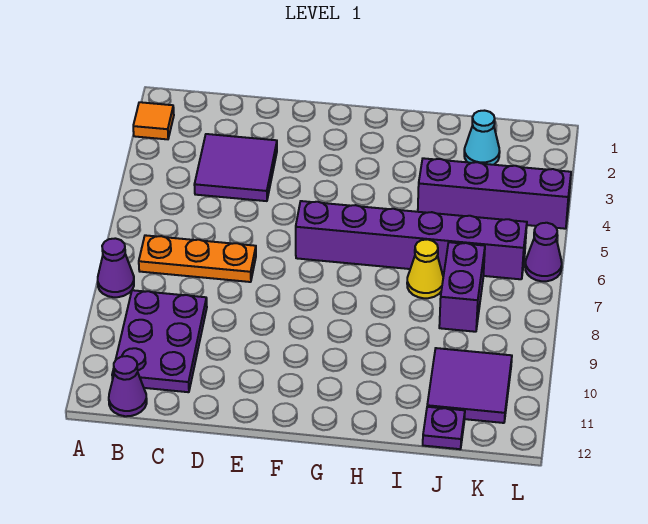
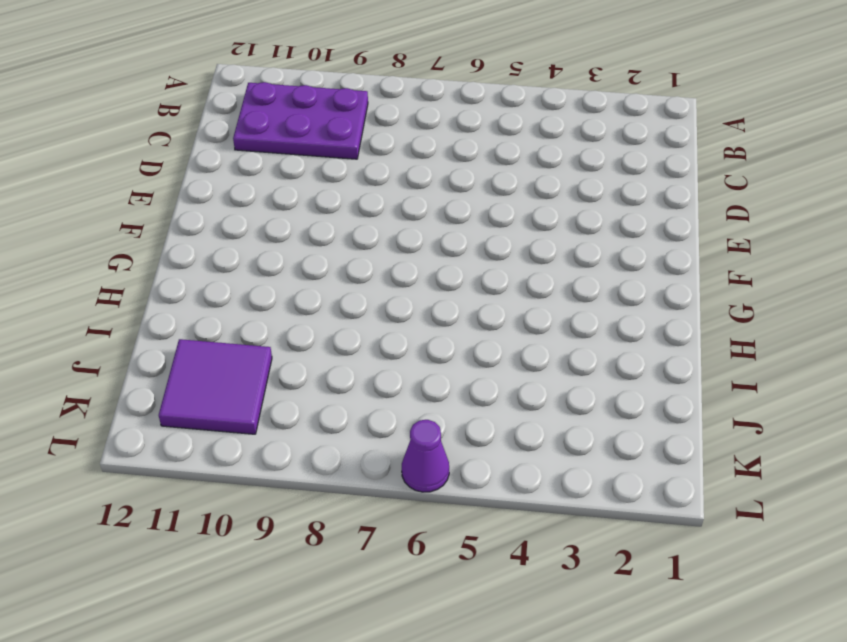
none -> orange tile A2 level 1
none -> purple cone A8 level 1
none -> orange plate B7:D7 level 1

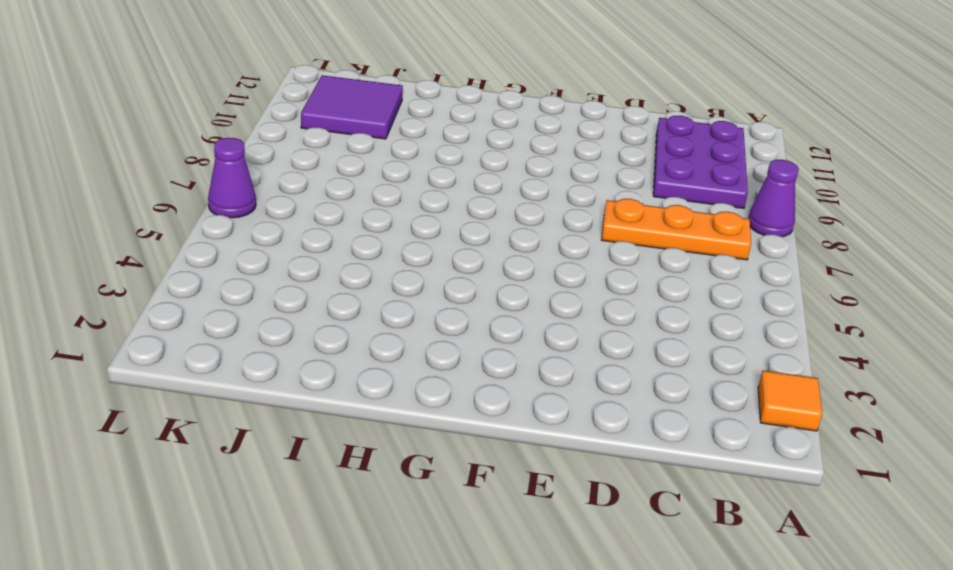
none -> purple cone B12 level 1
none -> purple tile C3:D4 level 1
none -> purple brick F6:K6 level 1

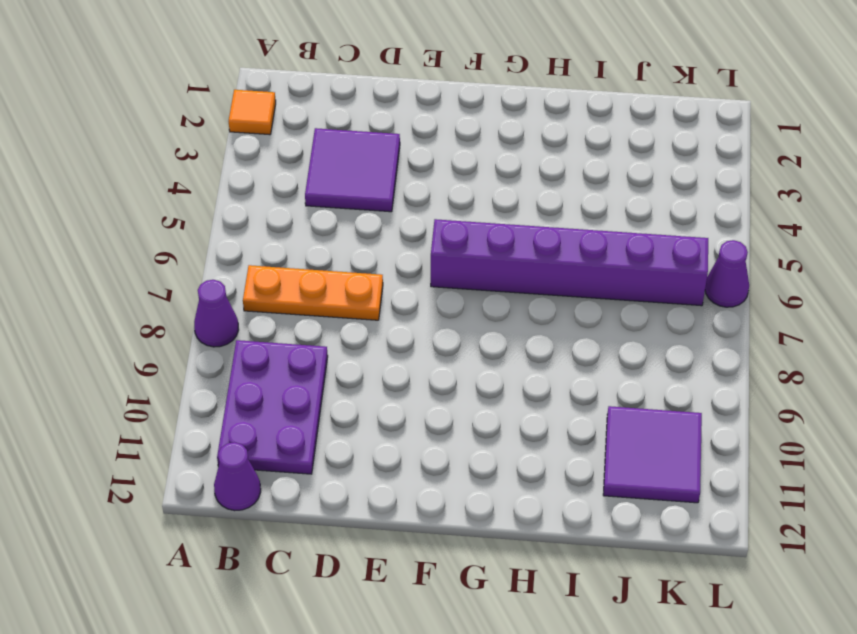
none -> purple brick I4:L4 level 1
none -> yellow cone I7 level 1
none -> cyan cone J2 level 1

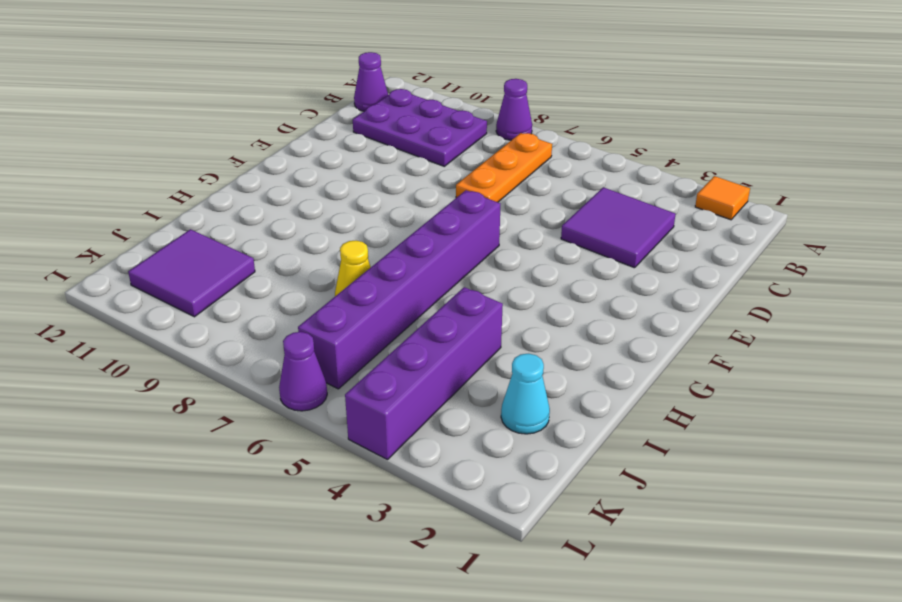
none -> purple brick J7:J8 level 1
none -> purple plate J12 level 1

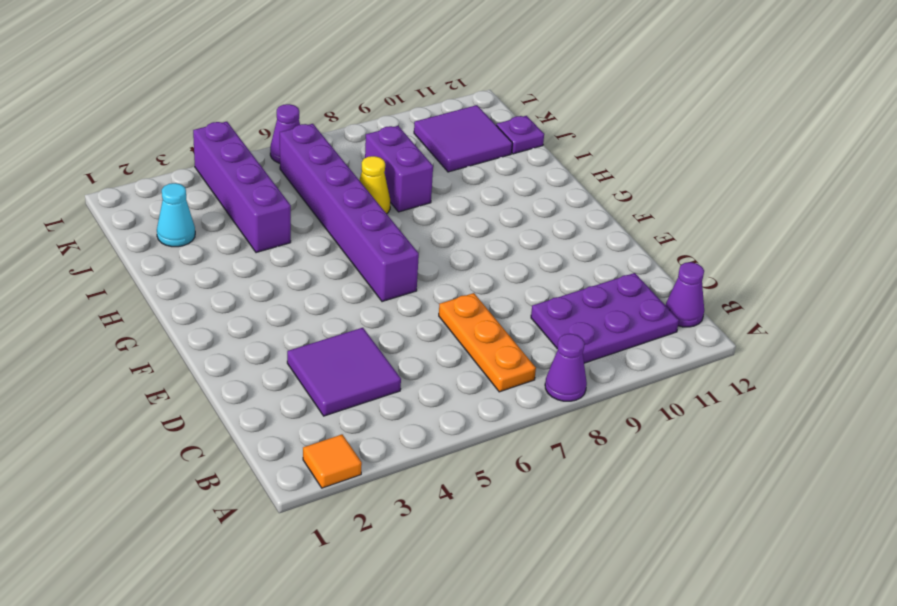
purple brick I8:J8 level 1 -> purple brick J7:J8 level 1

